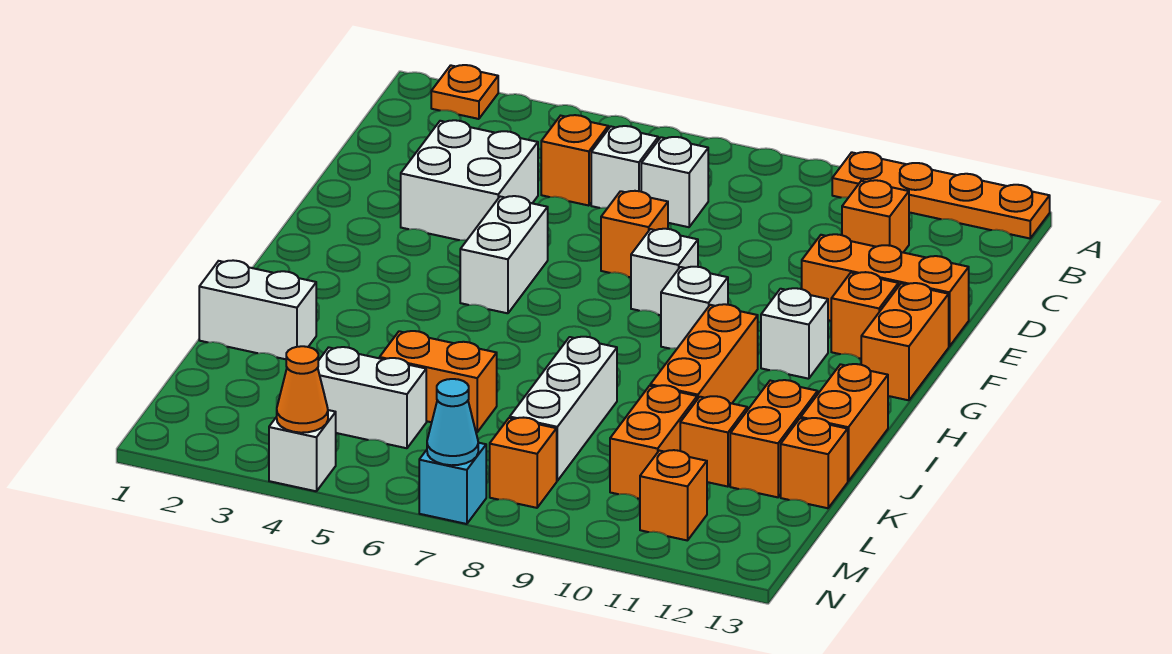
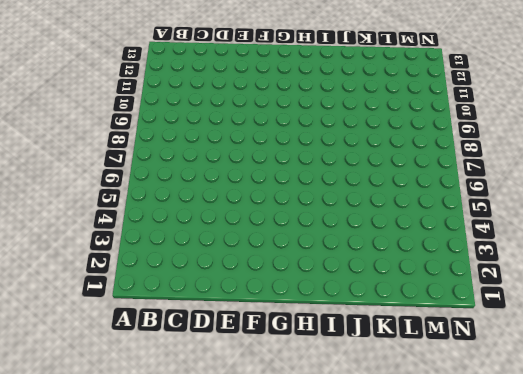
none -> orange plate A2 level 1
none -> orange plate A10:A13 level 1
none -> orange brick C5 level 1
none -> white brick C6 level 1

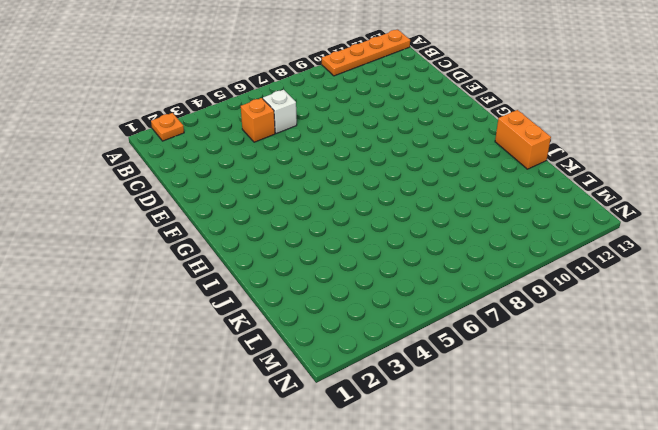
none -> white brick C7 level 1
none -> orange brick C11 level 1
none -> white brick D3:E4 level 1
none -> orange brick E7 level 1

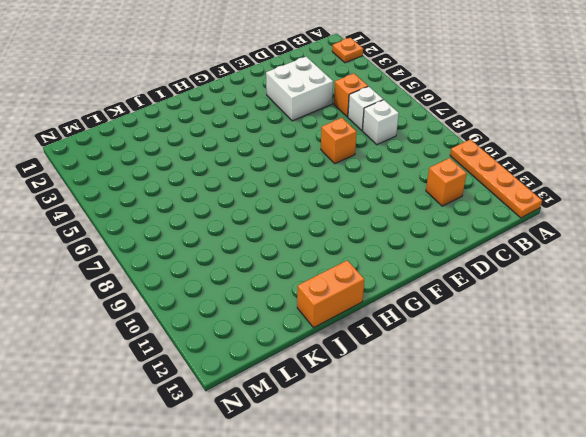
none -> orange brick E11:E13 level 1
none -> white brick F5:G5 level 1
none -> white brick F8 level 1
none -> orange brick F12 level 1

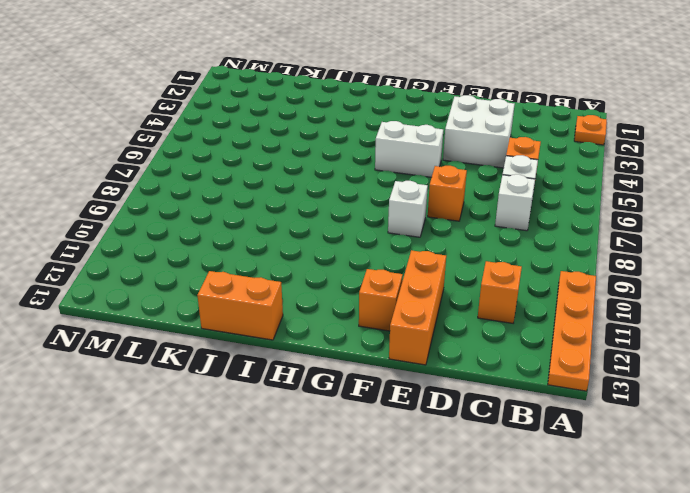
none -> orange brick F13:G13 level 1
none -> white brick G9 level 1
none -> white brick G11 level 1
none -> orange brick H10:J10 level 1

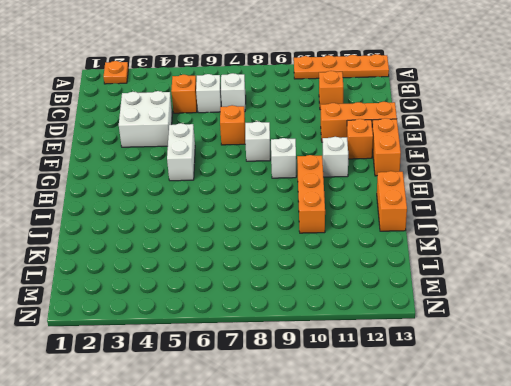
none -> white brick J1:J2 level 1
none -> white brick J8:L8 level 1
none -> orange brick J12:K12 level 1
none -> orange brick K5:K6 level 1

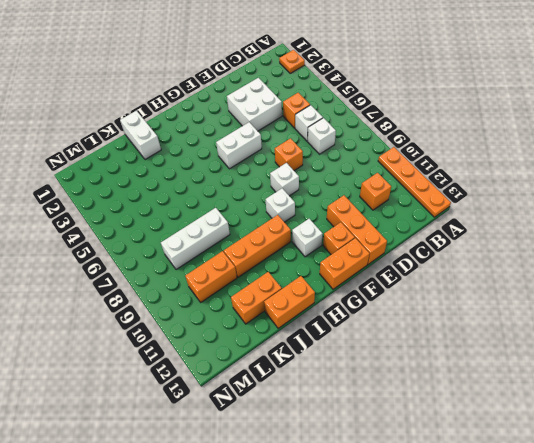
none -> orange brick K5:K6 level 1
none -> orange brick K11 level 1
none -> orange brick K13 level 1
none -> white brick L4:L5 level 1

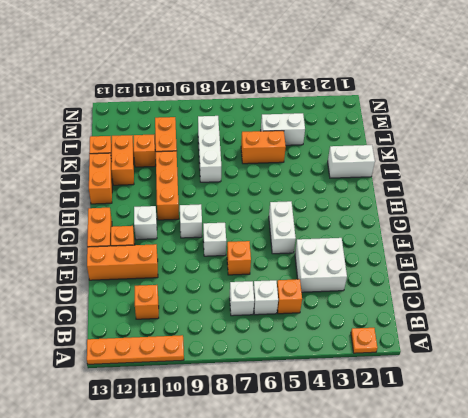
none -> orange brick M8 level 1
none -> orange brick M11 level 1
none -> white brick N4 level 1
none -> cyan brick N7 level 1

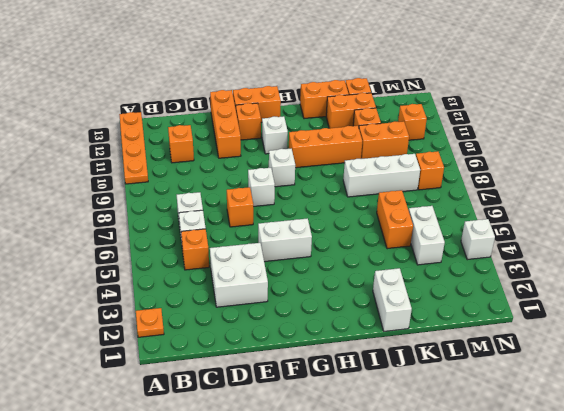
none -> cyan brick N7 level 1
none -> orange cone N4 level 2
none -> cyan cone N7 level 2

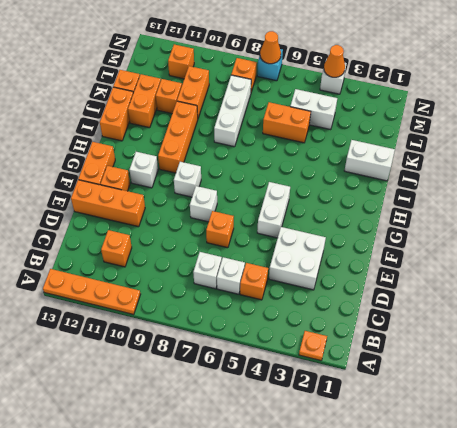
orange cone N7 level 2 -> cyan cone N7 level 2

